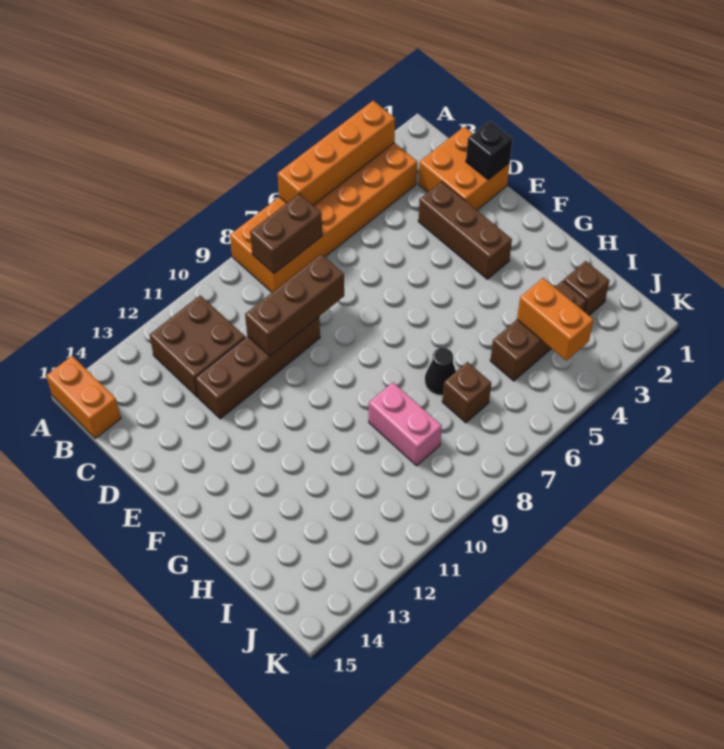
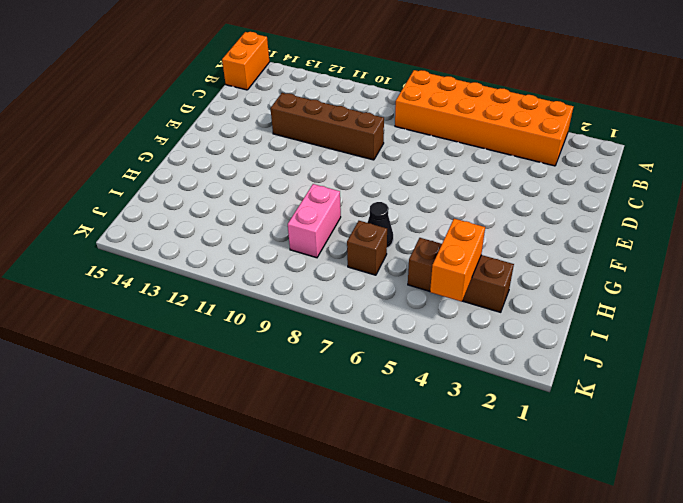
none -> brown brick B11:C12 level 1
none -> orange brick C1:D2 level 1
none -> brown brick D3:F3 level 1

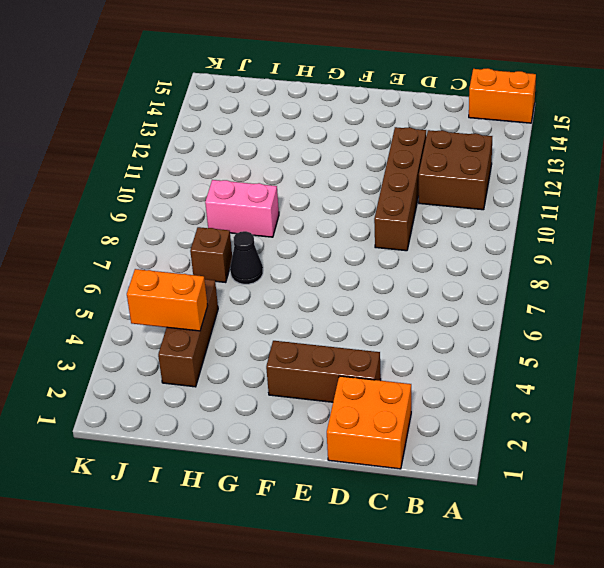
none -> orange brick A3:B8 level 1
none -> brown brick I2 level 1
none -> orange brick A3:A6 level 2

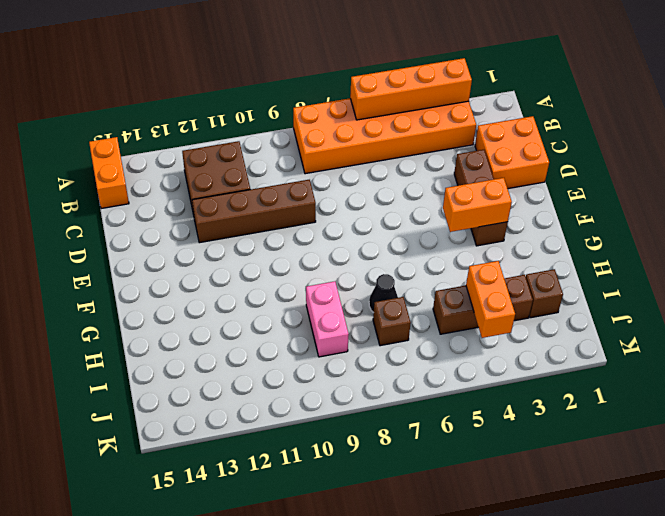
orange brick F3:F4 level 2 -> none
none -> brown brick B7:B8 level 2
none -> black brick D1 level 2
none -> brown brick D8:D10 level 2

